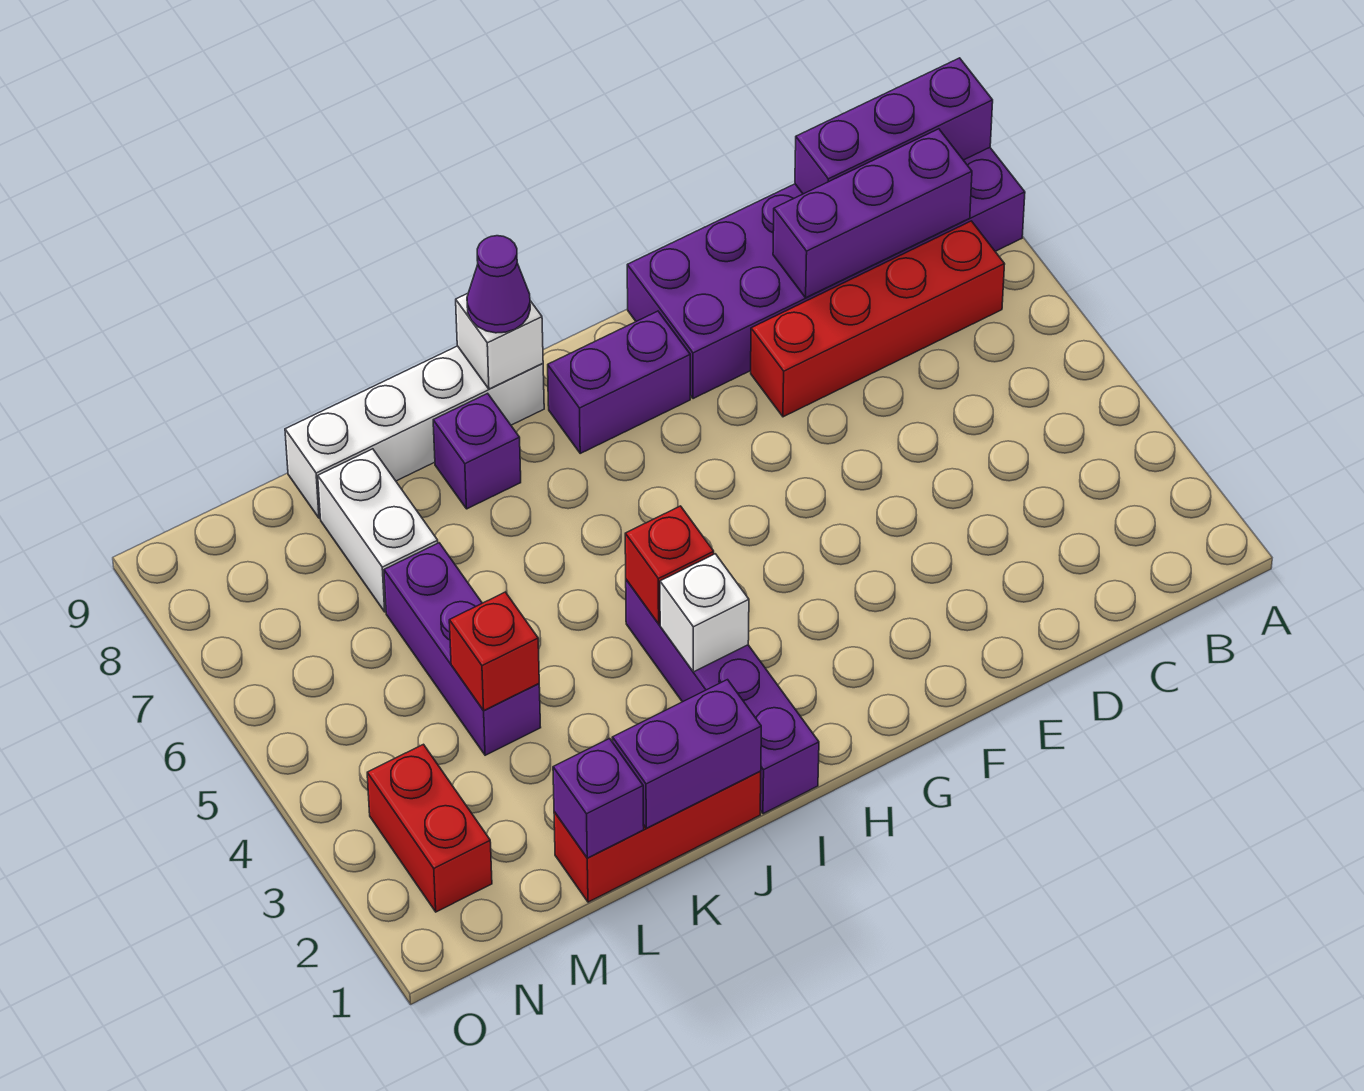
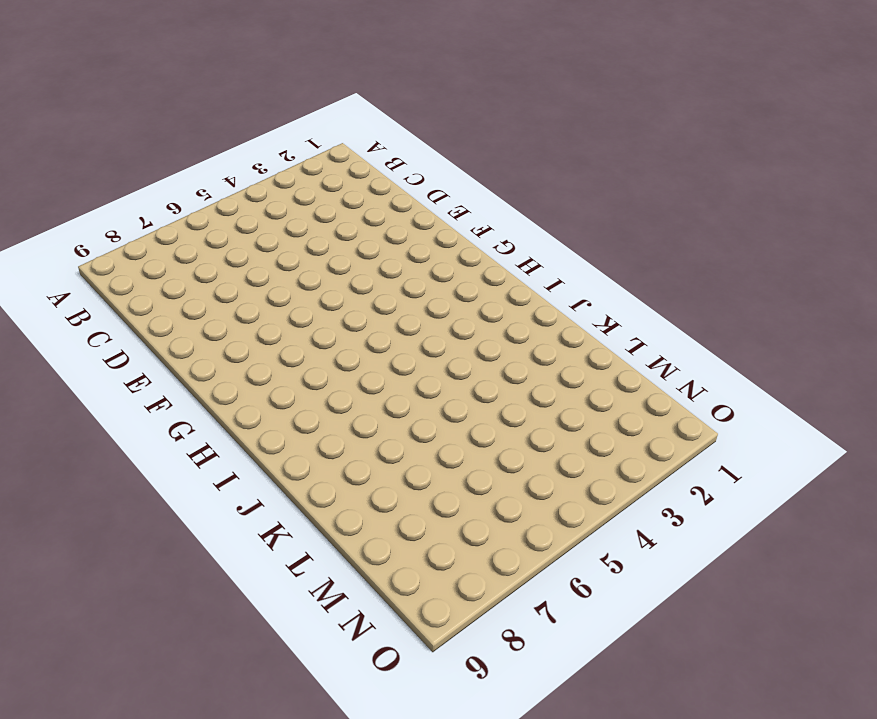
none -> purple brick A8:F9 level 1
none -> red brick B7:E7 level 1
none -> purple brick G8:H8 level 1

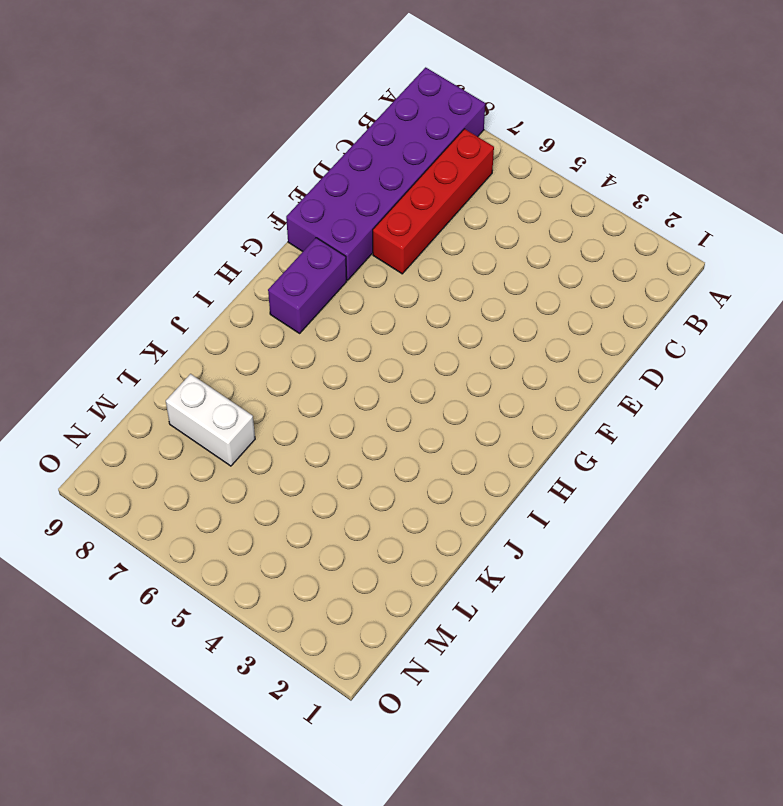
none -> purple brick I1:I4 level 1
none -> white brick I9:L9 level 1
none -> red brick J1:L1 level 1

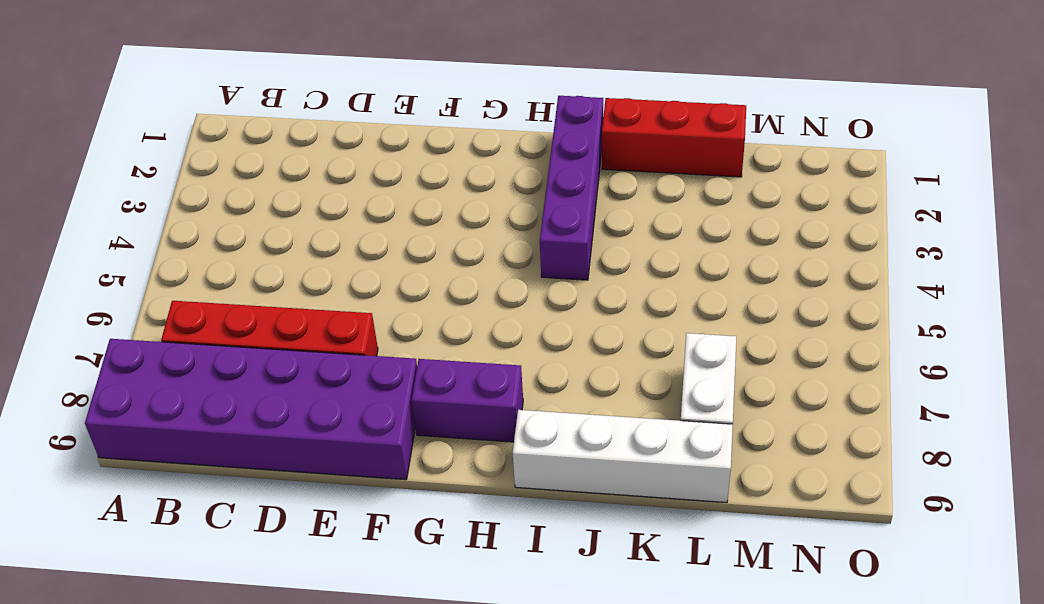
none -> purple brick J8 level 1
none -> purple brick L4:L6 level 1
none -> red brick N2:N3 level 1

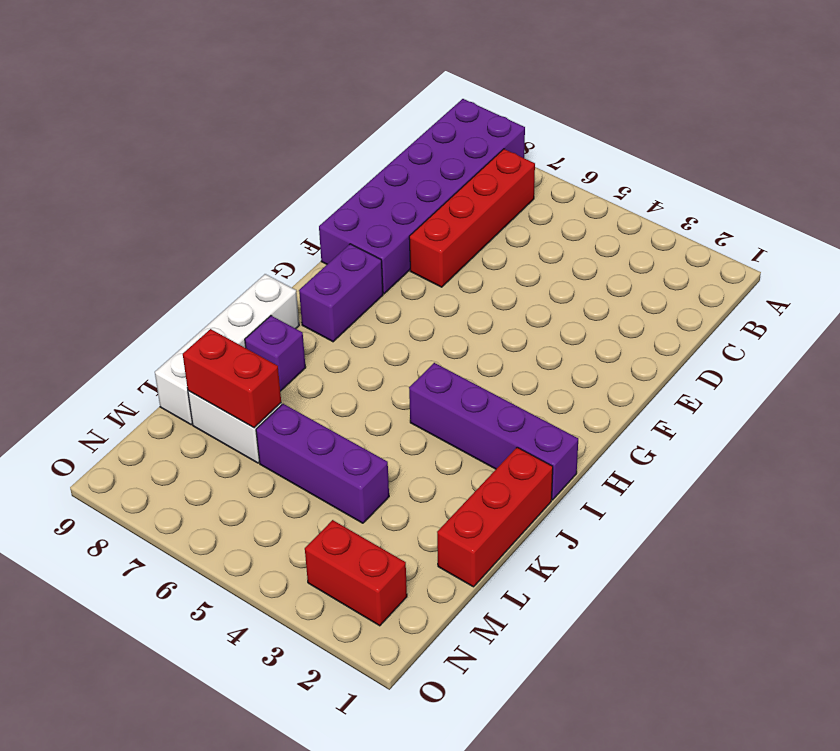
red brick L7:L8 level 2 -> none
none -> purple brick A9:C9 level 2
none -> purple brick B8:D8 level 2
none -> white brick I3 level 2

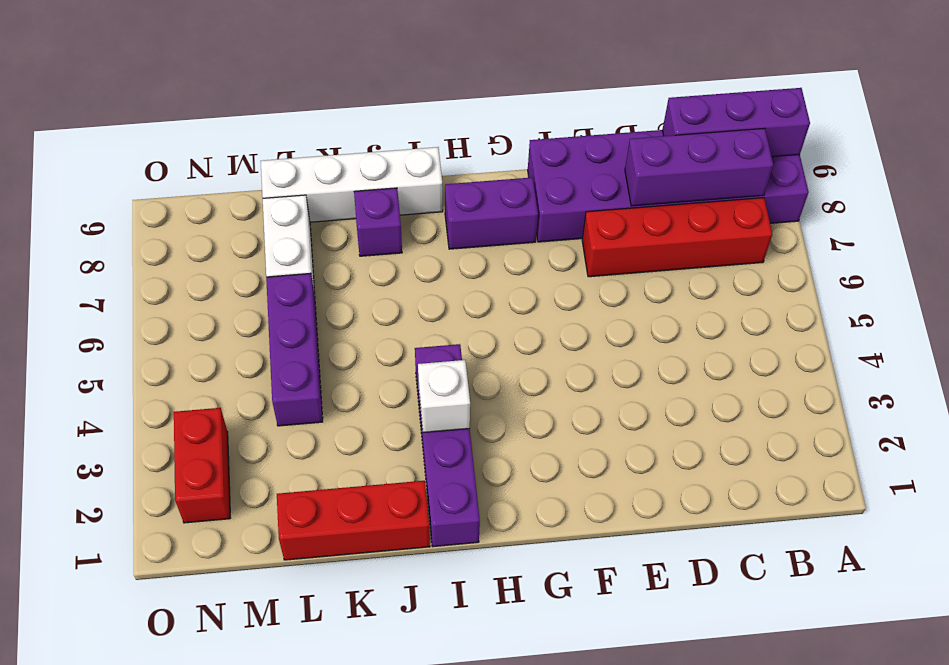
none -> red brick I4 level 2
none -> white brick I9 level 2
none -> purple brick J1:K1 level 2

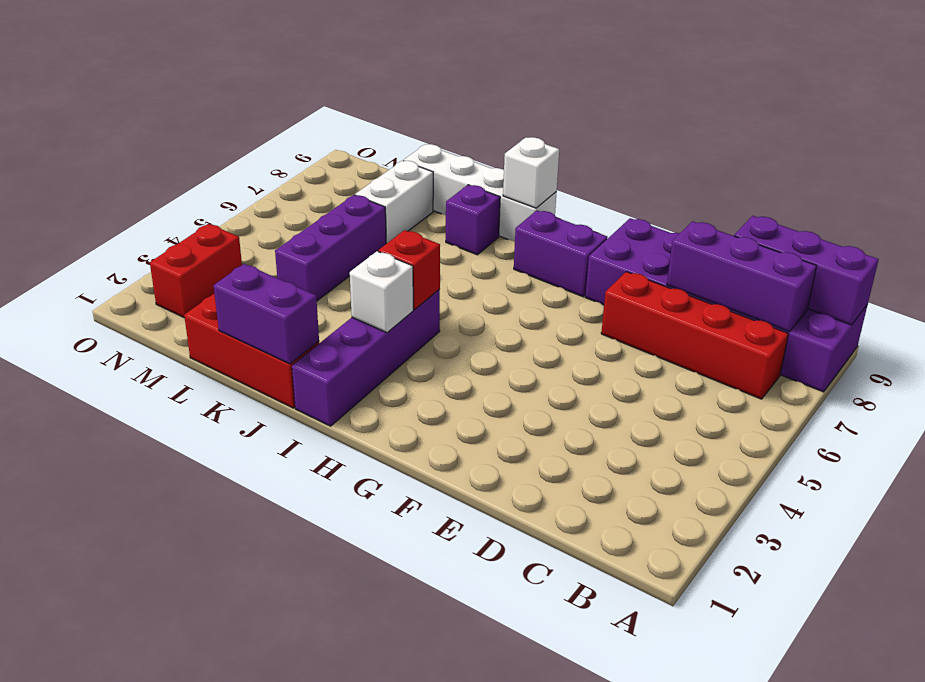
none -> purple brick L1 level 2
none -> red brick L4 level 2
none -> purple cone I9 level 3

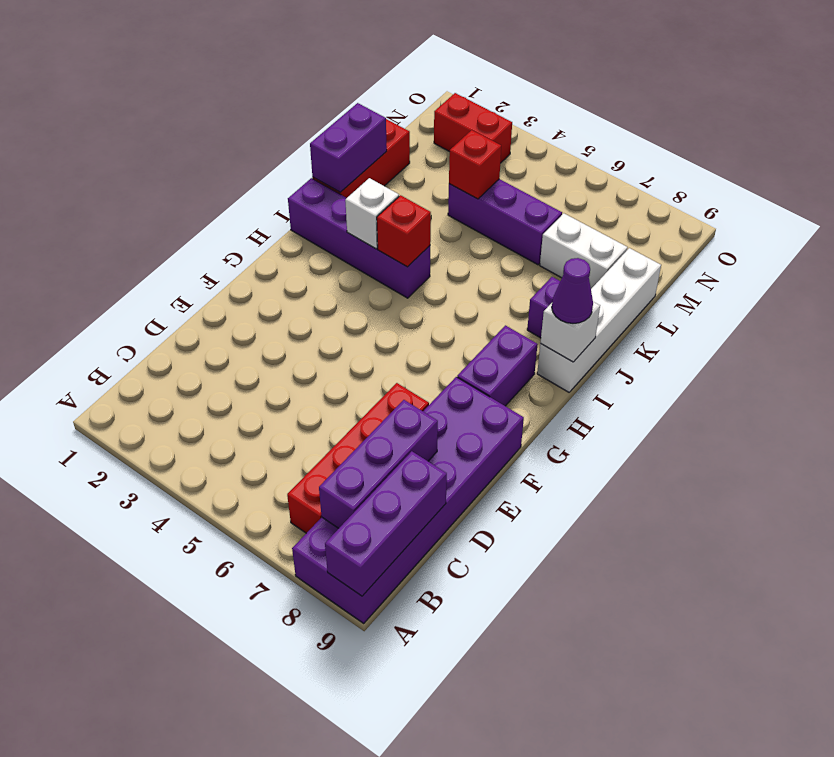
none -> purple brick L1 level 2

